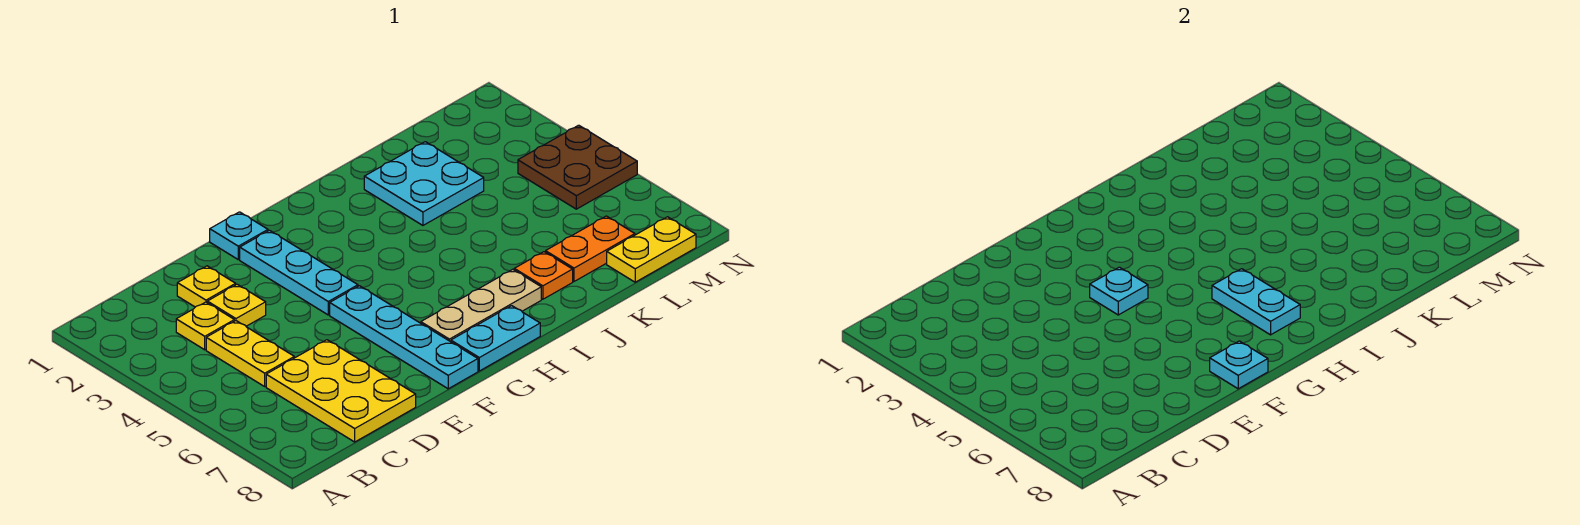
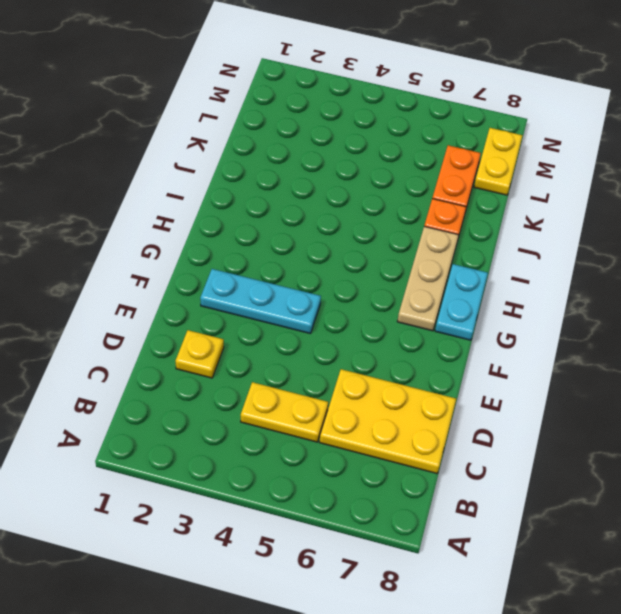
none -> yellow plate C3 level 1
none -> yellow plate D3 level 1
none -> cyan plate F1 level 1

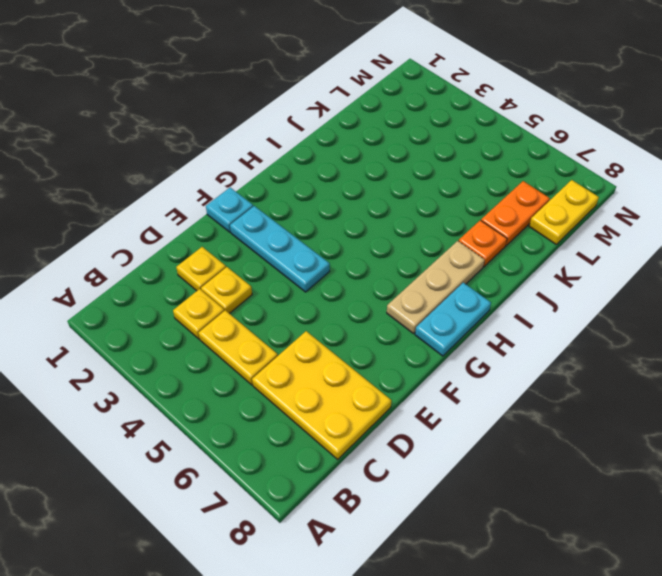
none -> cyan plate F5:F8 level 1
none -> cyan plate J2:K3 level 1
none -> brown plate M4:N5 level 1

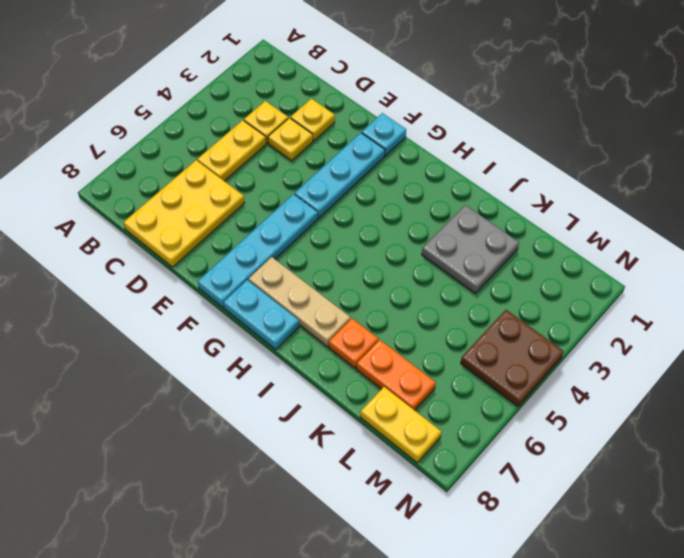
grey plate J2:K3 level 1 -> cyan plate J2:K3 level 1
none -> cyan plate F4 level 2
none -> cyan plate F8 level 2
none -> cyan plate H6:H7 level 2

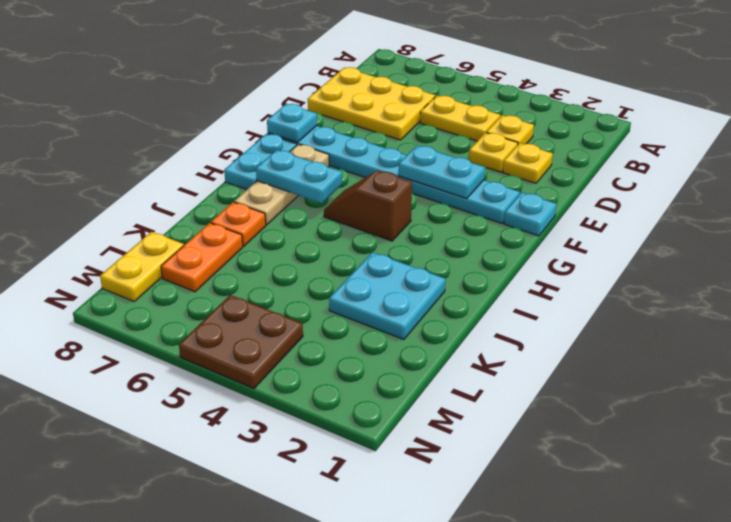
cyan plate F3:F4 level 2 -> cyan plate F4 level 2
brown slope H4:H5 level 1 top 4 -> none

